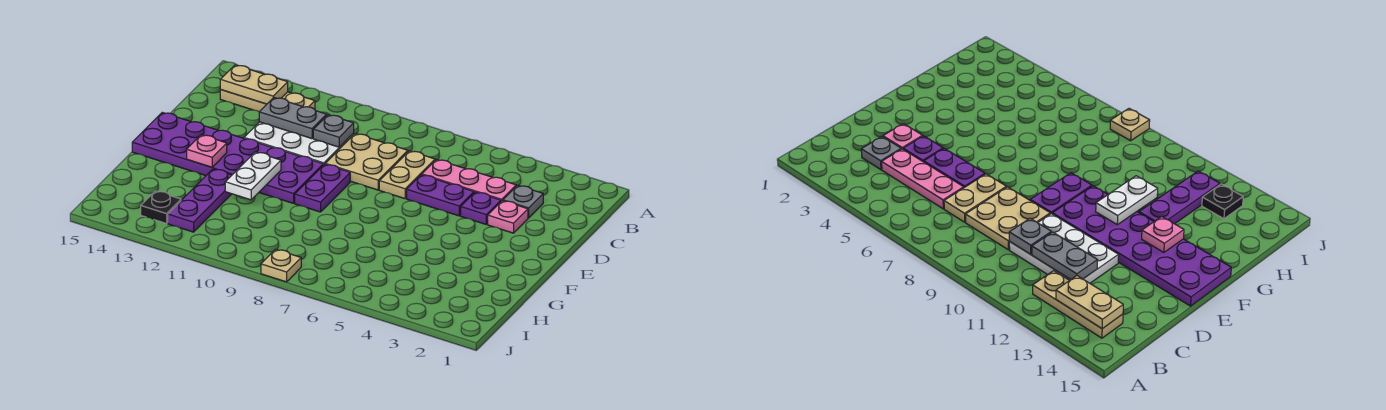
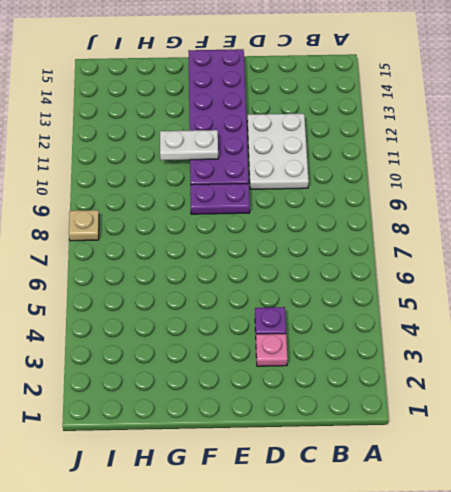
none -> tan plate B12:B14 level 1
none -> grey plate C3 level 1
none -> pink plate C4:C6 level 1

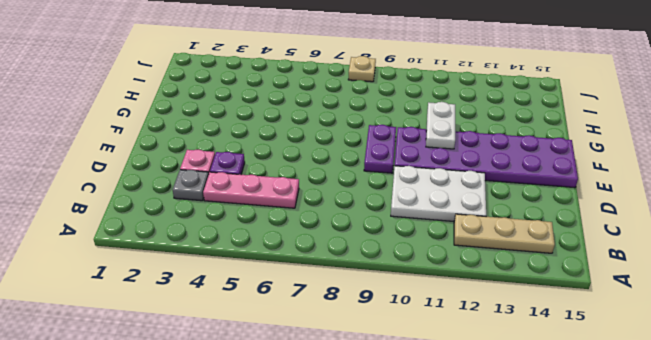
none -> tan plate C7:D7 level 1
none -> tan plate C8:D9 level 1
none -> purple plate D5:D6 level 1

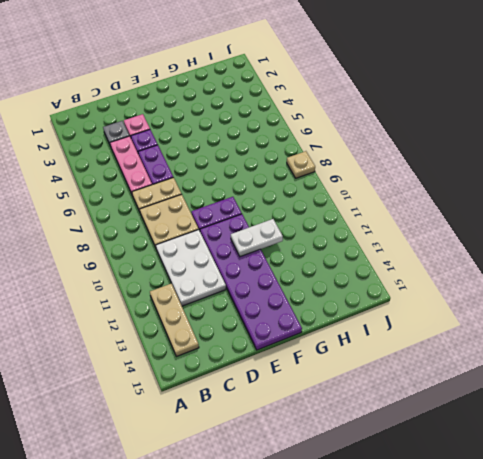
none -> purple plate G12:I12 level 1
none -> black plate I13 level 1
none -> tan plate B13:B14 level 2

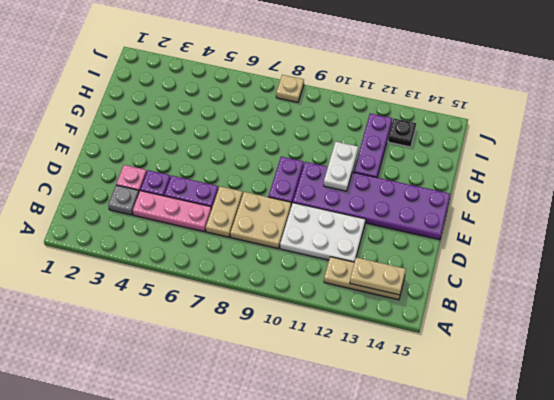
none -> grey plate C10 level 2
none -> grey plate C11:C12 level 2
none -> pink plate F13 level 2

